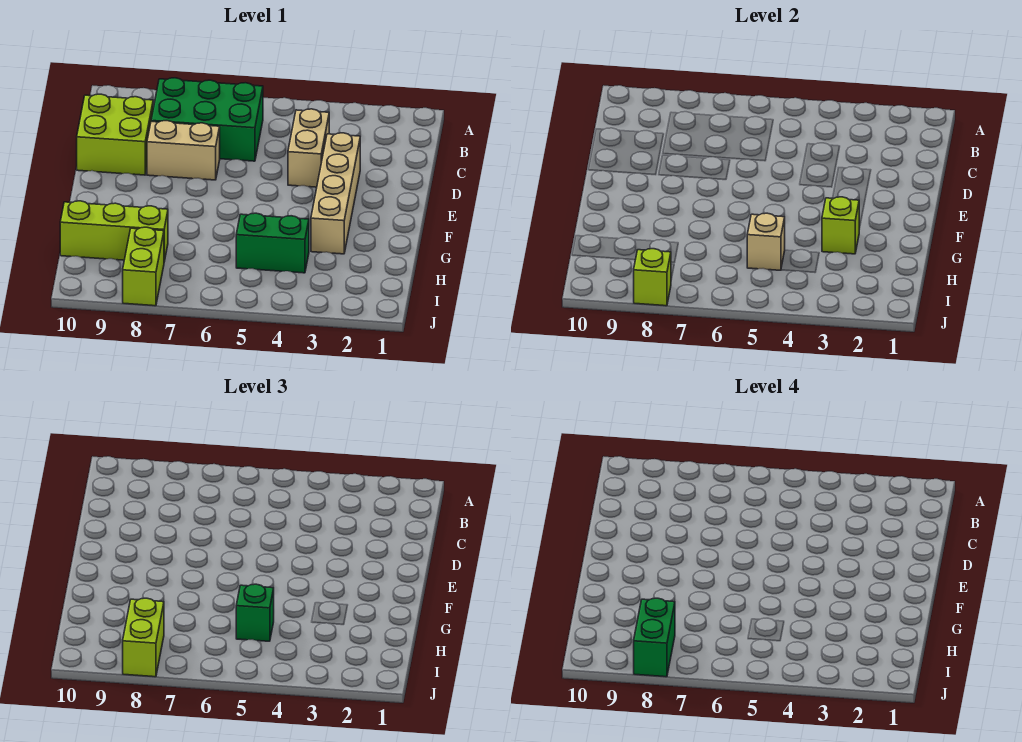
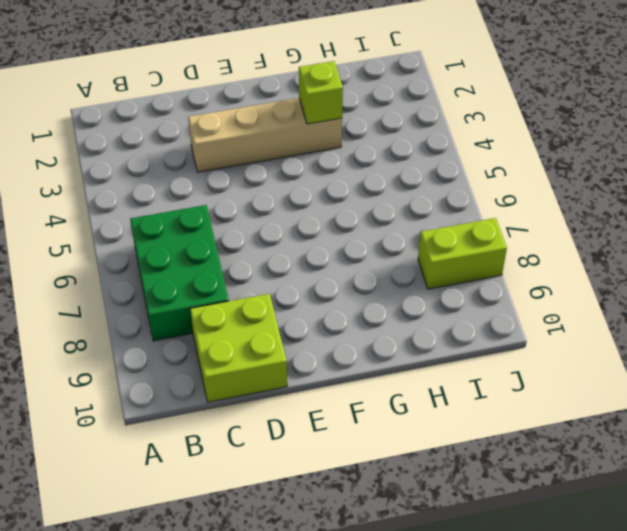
none -> tan brick C4:D4 level 1
none -> tan brick D7:D8 level 1
none -> green brick H4:H5 level 1

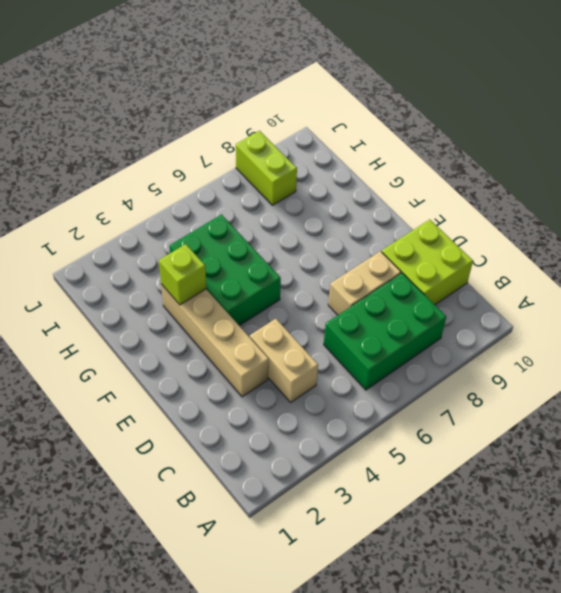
green brick F4:H5 level 1 -> green brick H4:H5 level 1
none -> lime brick H8:H10 level 1
none -> tan brick H5 level 2
none -> lime brick J8 level 2

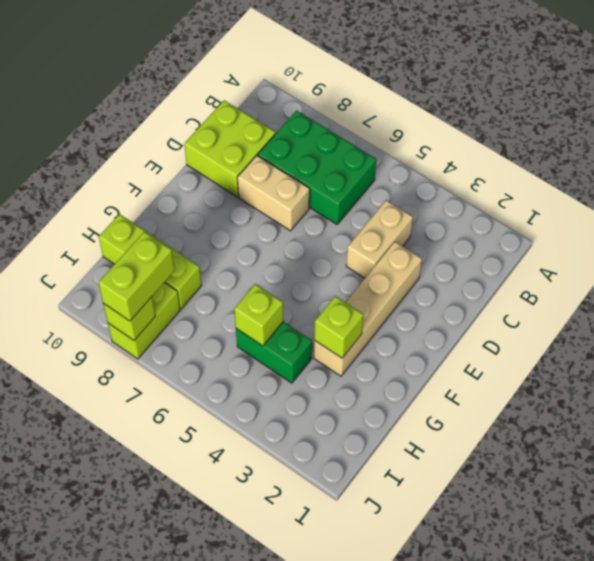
lime brick H5 level 2 -> tan brick H5 level 2
none -> green brick H5 level 3
none -> green brick I8:J8 level 4

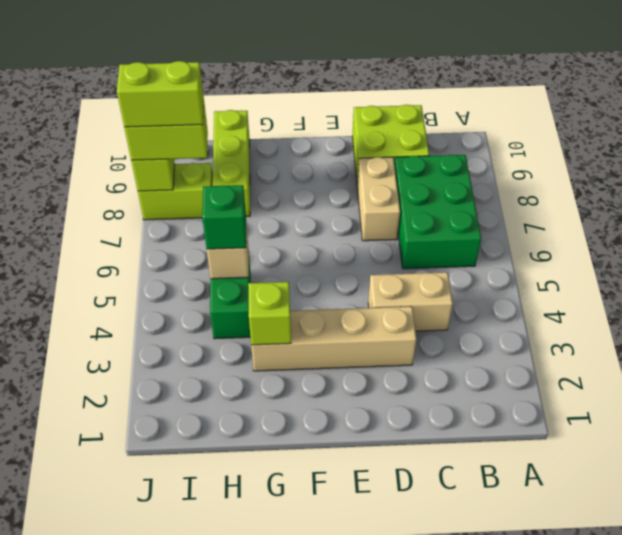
lime brick I8:J8 level 4 -> green brick I8:J8 level 4

